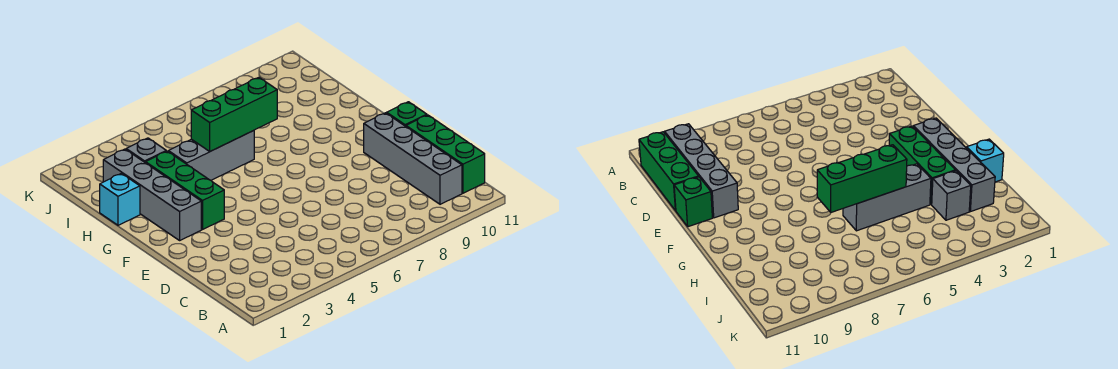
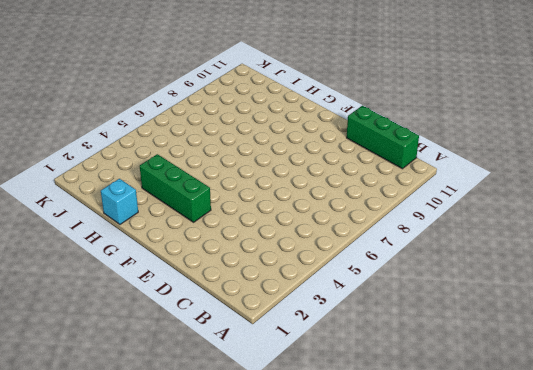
none -> grey brick B10:E10 level 1
none -> green brick E11 level 1

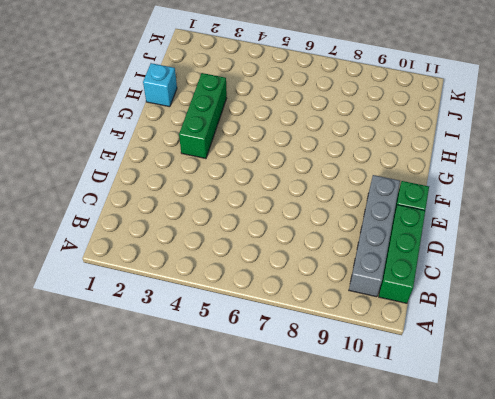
none -> grey brick F2:I2 level 1
none -> grey brick H4:H6 level 1

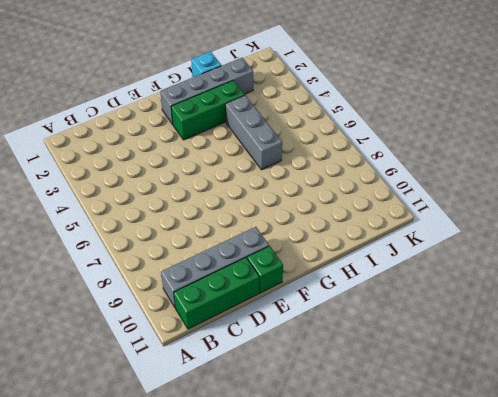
none -> grey brick I3 level 1
none -> green brick H5:H7 level 2

